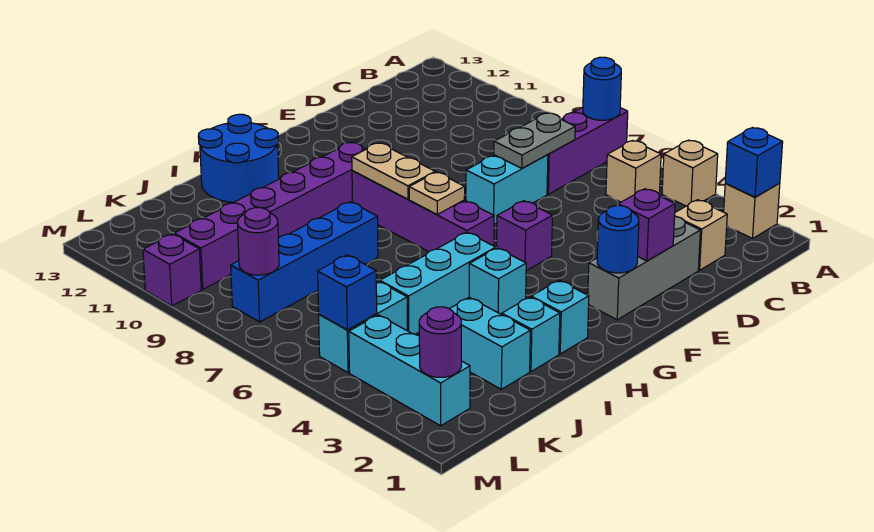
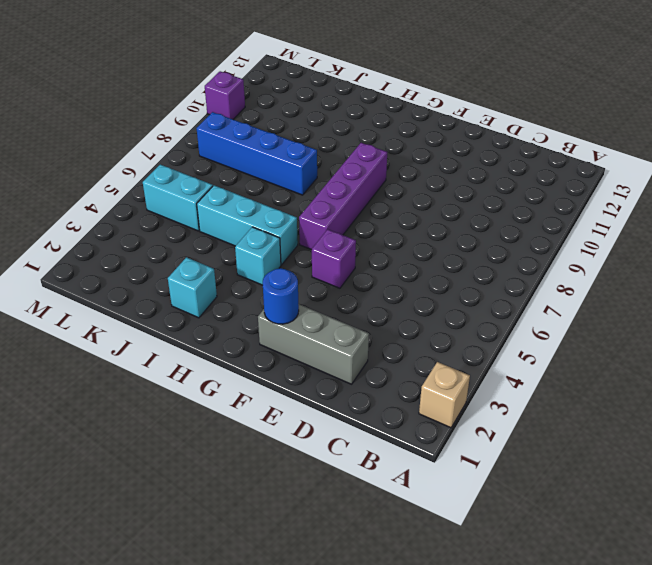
none -> tan brick A4 level 1
none -> purple brick A7:C7 level 1
none -> tan brick B5 level 1
none -> tan brick C2 level 1

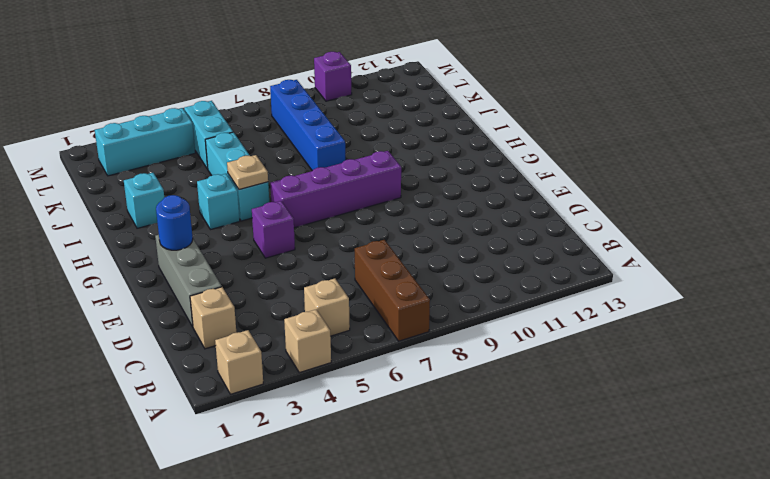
brown brick A7:C7 level 1 -> purple brick A7:C7 level 1
tan plate H5 level 2 -> tan plate G7 level 2
none -> cyan brick D7:E7 level 1
none -> purple brick G10:L10 level 1
none -> cyan brick H2 level 1
none -> blue round brick H12:I13 level 1

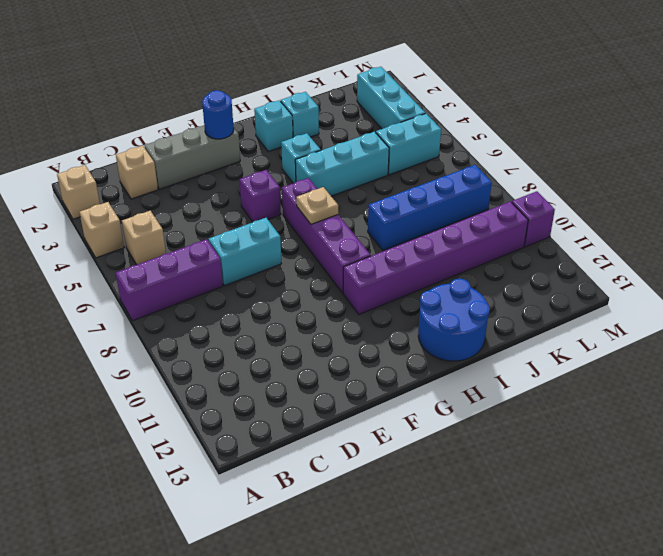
none -> cyan brick J2:J3 level 1
none -> blue brick A2 level 2
none -> blue round brick A7 level 2
none -> grey plate C7:D7 level 2

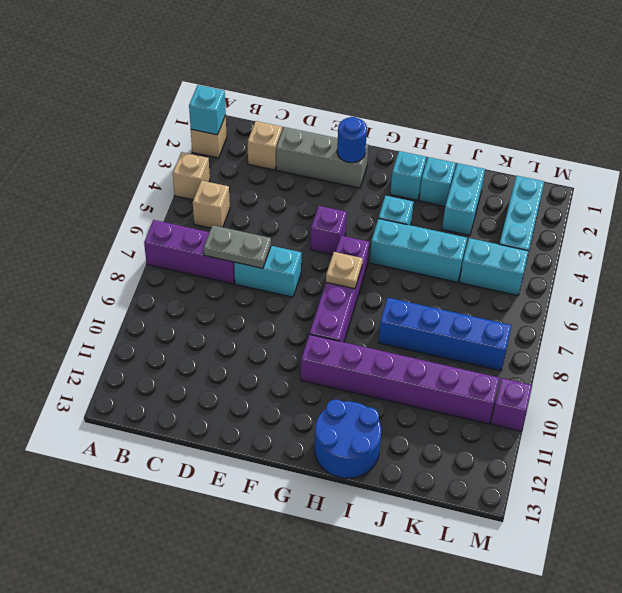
cyan brick A2 level 2 -> blue brick A2 level 2
none -> blue round brick A7 level 2
none -> purple brick E2 level 2
none -> tan plate G8:G9 level 2
none -> purple round brick L2 level 2

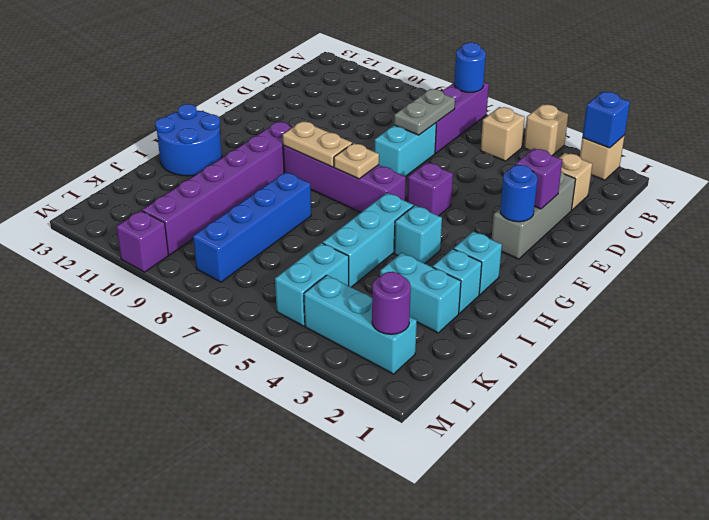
none -> blue brick L5 level 2
none -> purple round brick L8 level 2

